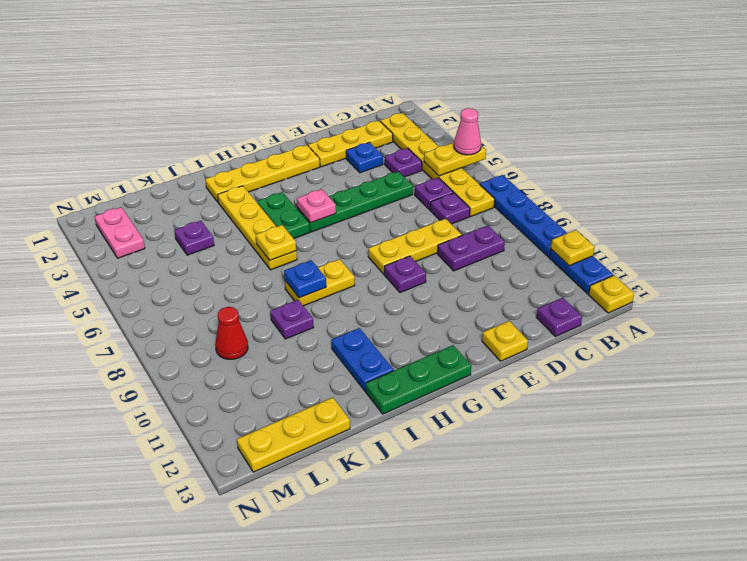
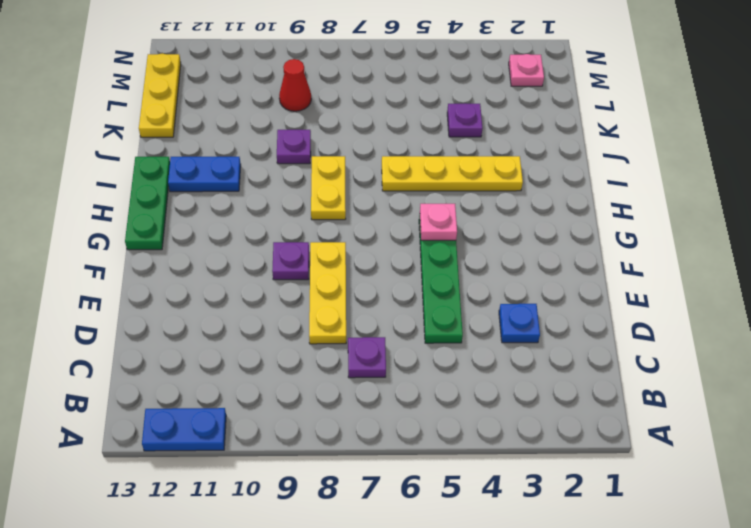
pink plate M2 level 1 -> pink plate M2:M3 level 1
none -> blue plate A7:A10 level 1
none -> yellow plate A13 level 1
none -> yellow plate B2:B7 level 1
none -> yellow plate C2:E2 level 1

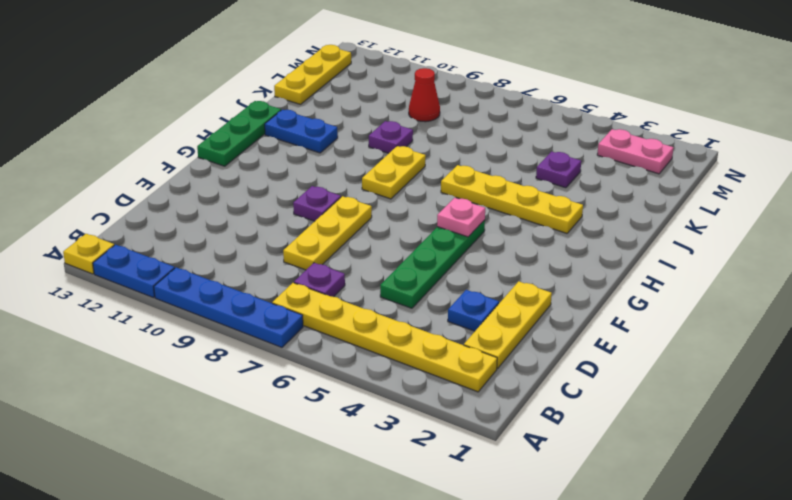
none -> purple plate C4 level 1
none -> purple plate C6 level 1
none -> purple plate C9:D9 level 1
none -> purple plate C13 level 1

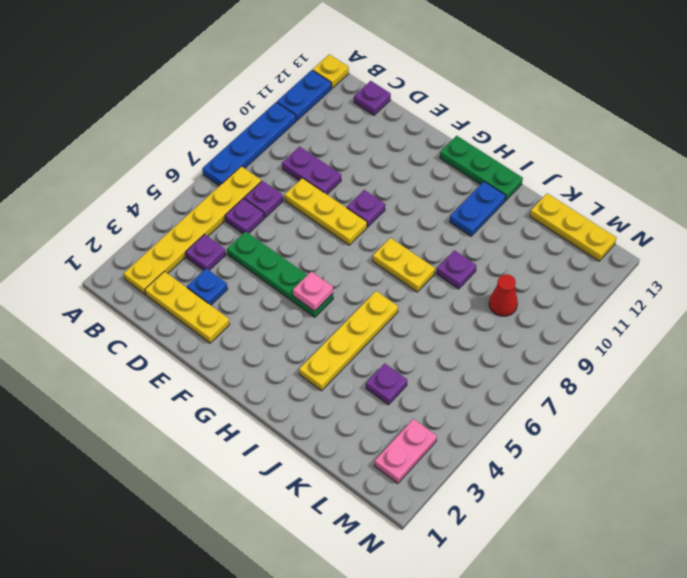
none -> yellow plate E13 level 1
none -> yellow plate F2:I2 level 1
none -> green plate H4:H5 level 1
none -> yellow plate A5:B5 level 2

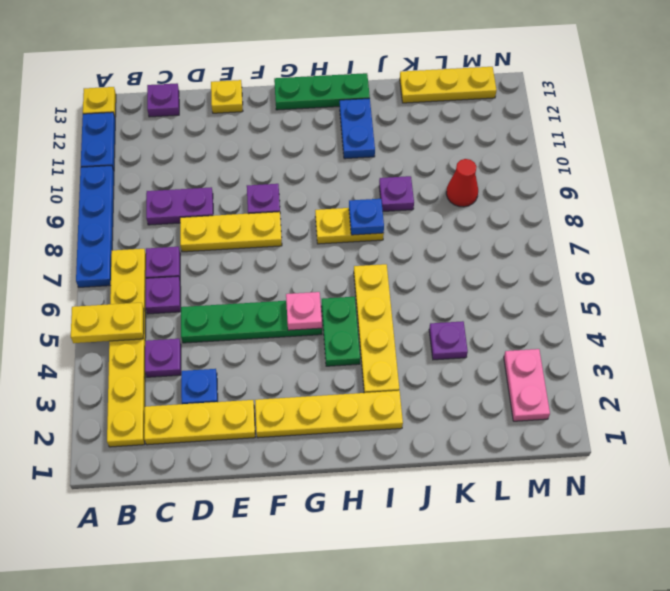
none -> yellow plate A11 level 2
none -> yellow plate I6 level 2
none -> pink cone A5 level 3

